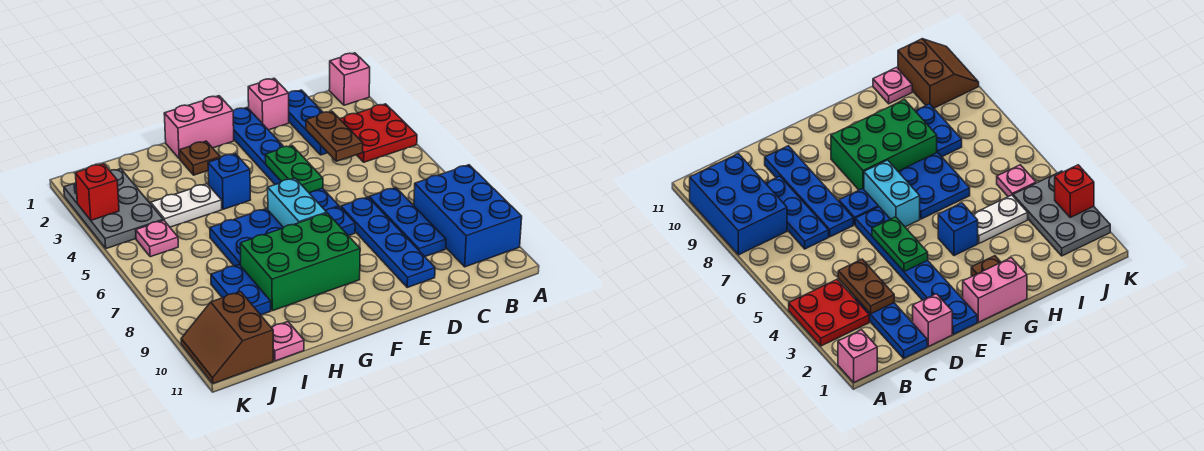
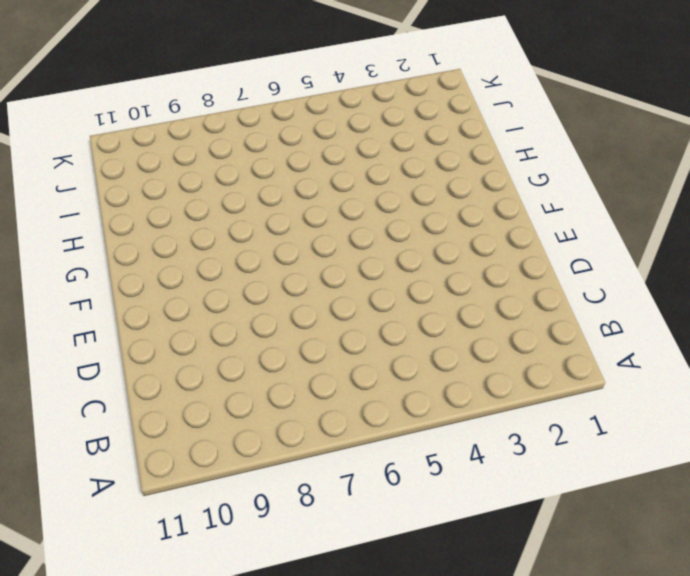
none -> pink brick A1 level 1
none -> red plate A3:B4 level 1
none -> blue brick A8:B10 level 1

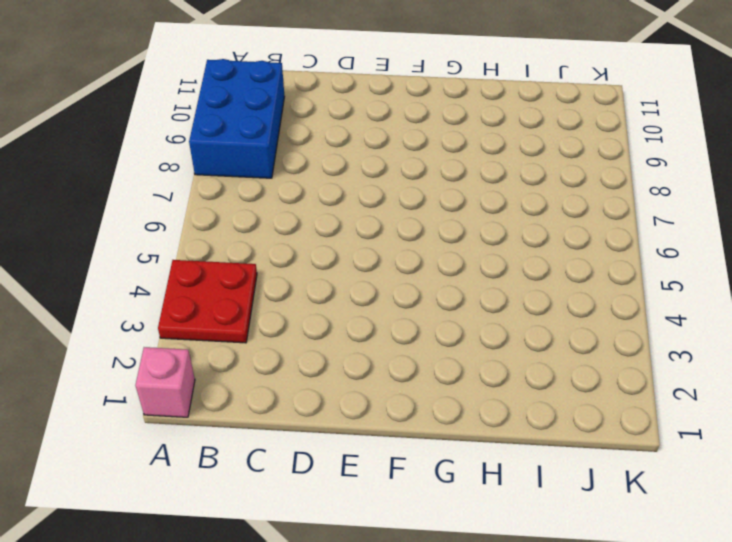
none -> blue plate C1:C3 level 1
none -> blue plate C7:C9 level 1
none -> pink brick D1 level 1

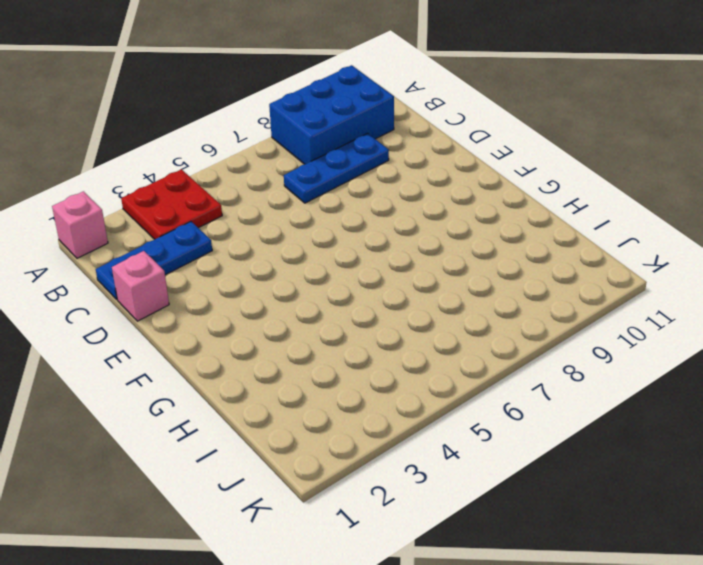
none -> blue plate D7:D10 level 1
none -> blue plate E1:E6 level 1
none -> blue plate E7 level 1

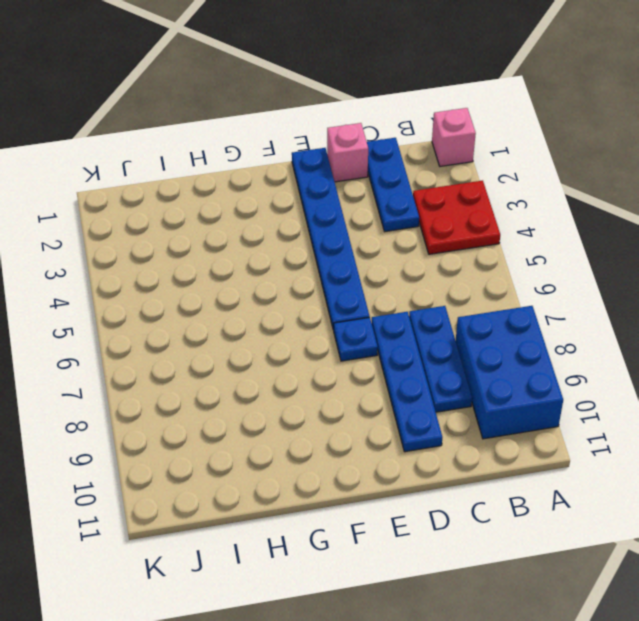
none -> pink brick F1:G1 level 1
none -> cyan brick F6:F7 level 1
none -> green brick F8:H9 level 1

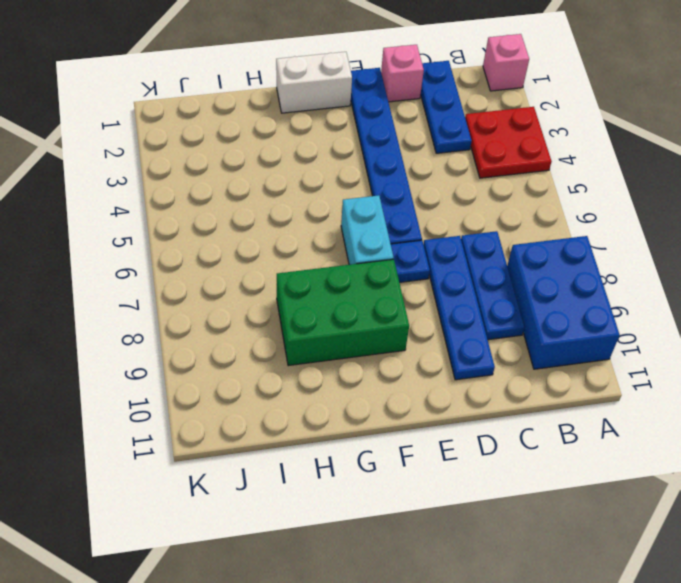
white brick F1:G1 level 1 -> pink brick F1:G1 level 1
none -> brown plate G2 level 1
none -> blue brick G4 level 1
none -> blue plate G6:H7 level 1

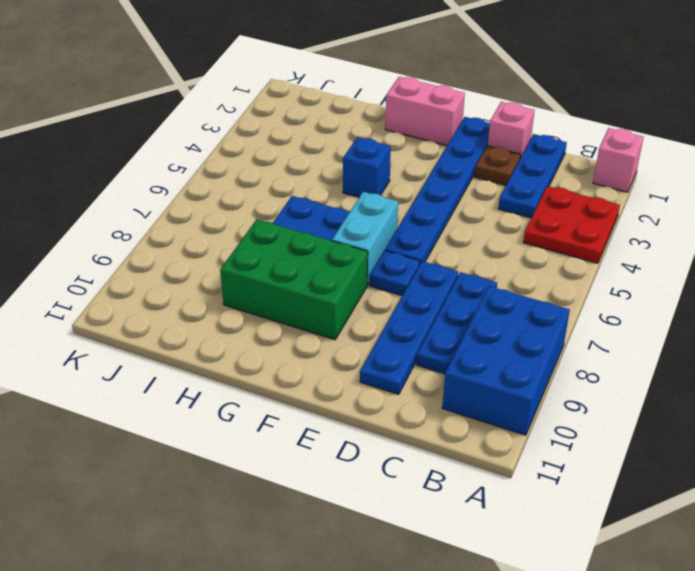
brown plate D2 level 1 -> brown plate G2 level 1
none -> white plate H4:I4 level 1
none -> blue plate I8:I9 level 1
none -> pink plate I11 level 1

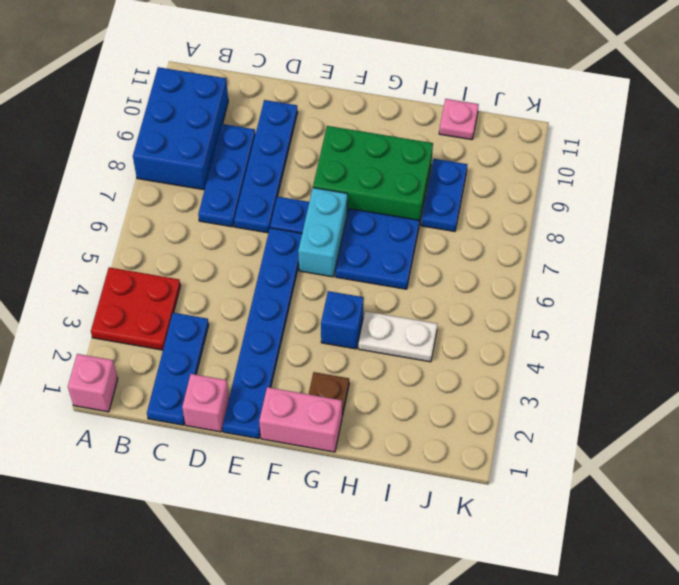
none -> grey plate J2:K4 level 1
none -> pink plate J5 level 1
none -> brown slope J10:K11 level 1 top J

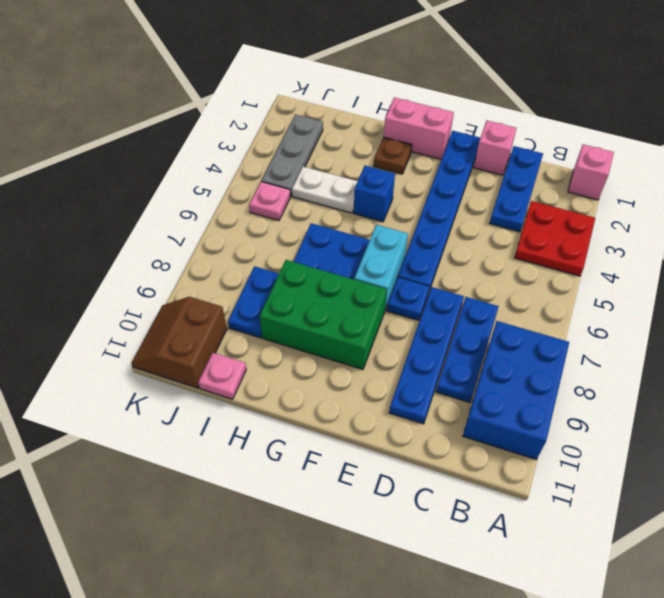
grey plate J2:J4 level 1 -> grey plate J2:K4 level 1
none -> brown plate C3:C4 level 2
none -> green plate E4:E5 level 2
none -> red brick K3 level 2

